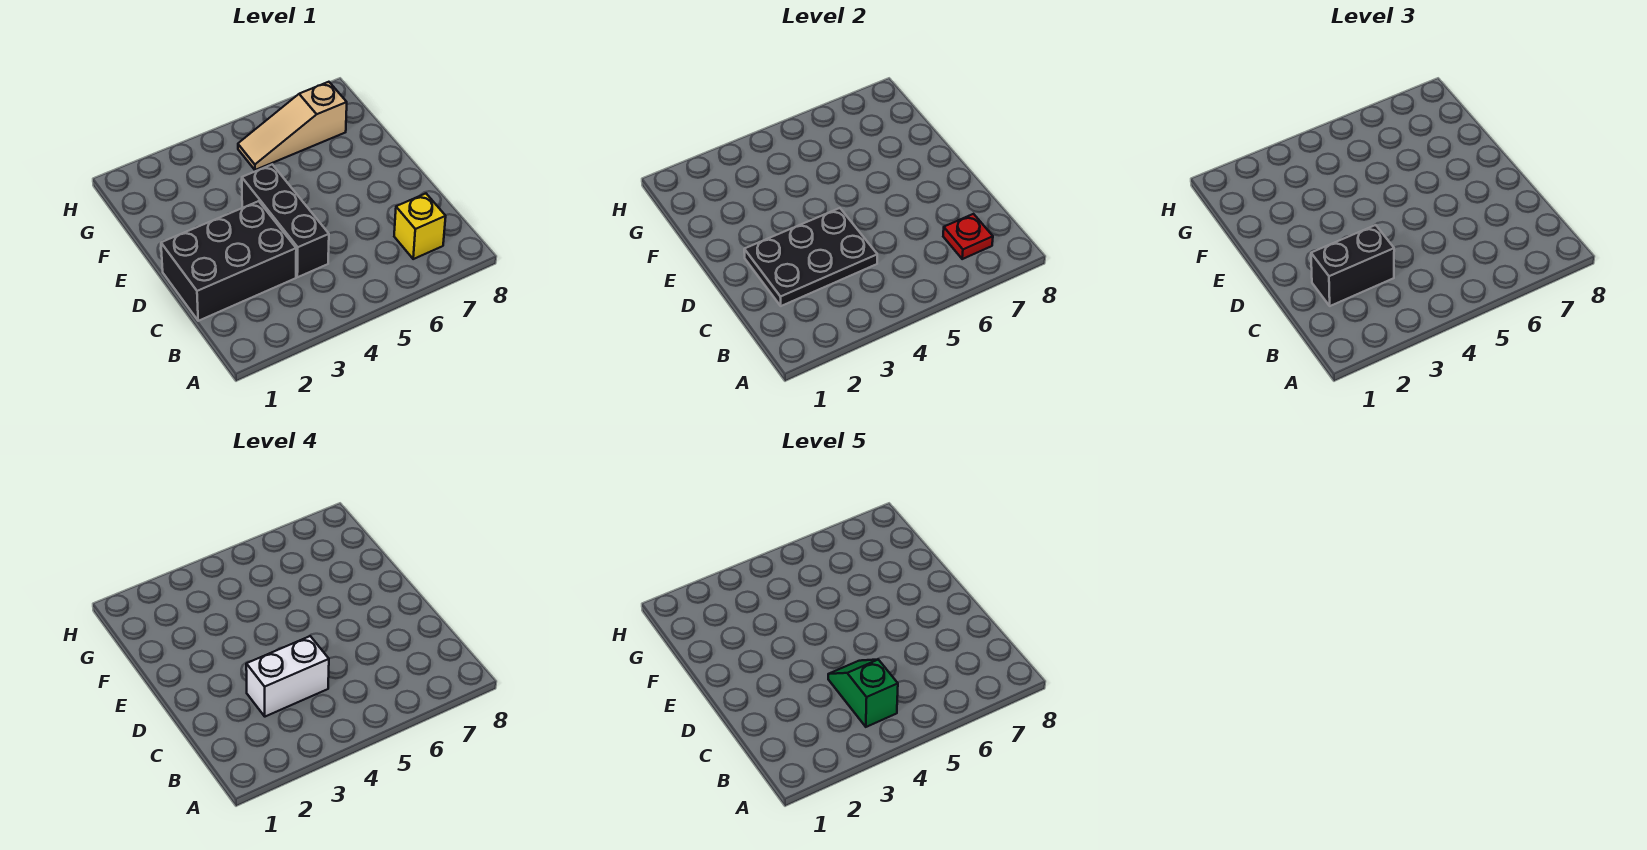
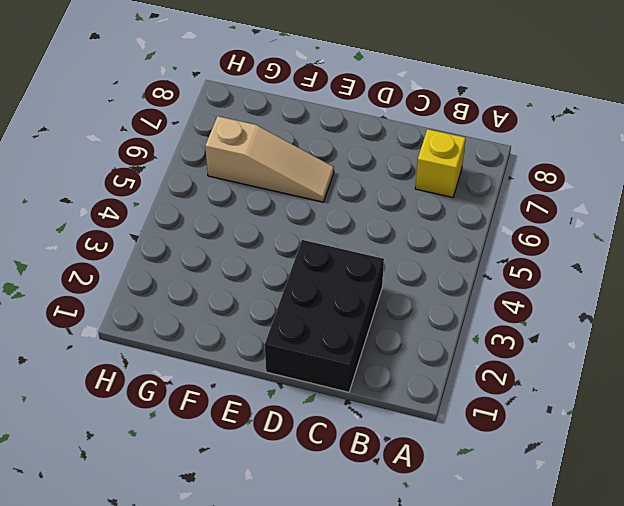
tan slope E6:G6 level 1 top G -> tan slope G5:G7 level 1 top 7
none -> black brick C4:E4 level 1
none -> red plate B7 level 2

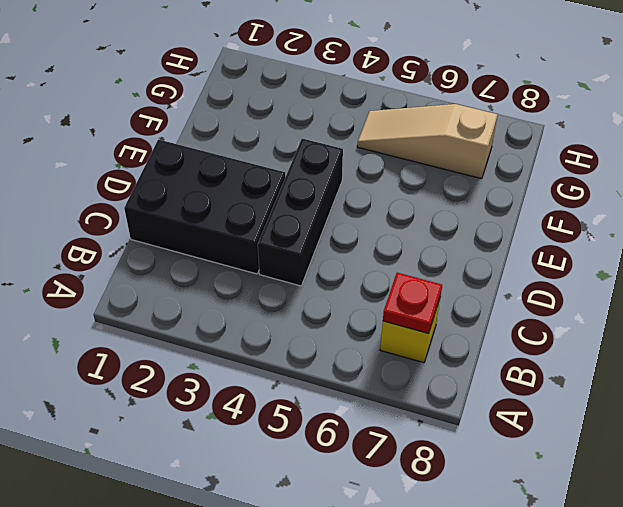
none -> black plate C2:D4 level 2
none -> black brick C2:C3 level 3

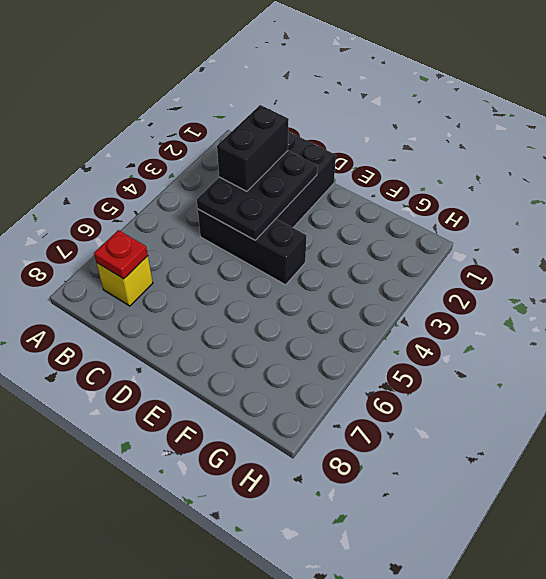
none -> tan slope G5:G7 level 1 top 7
none -> white brick C3:C4 level 4

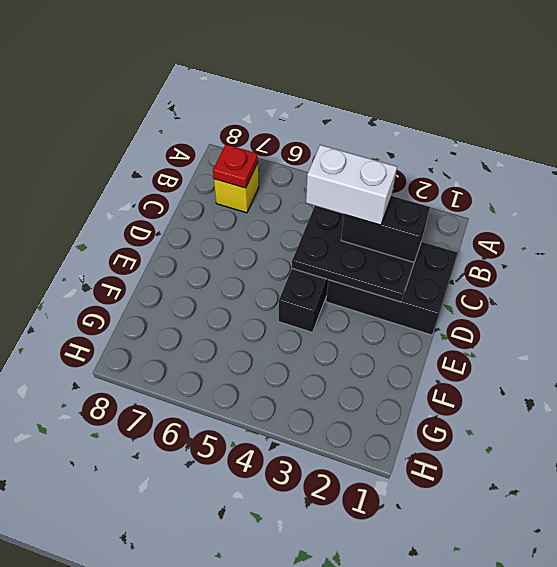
none -> tan slope G5:G7 level 1 top 7
none -> green slope B4:C4 level 5 top B

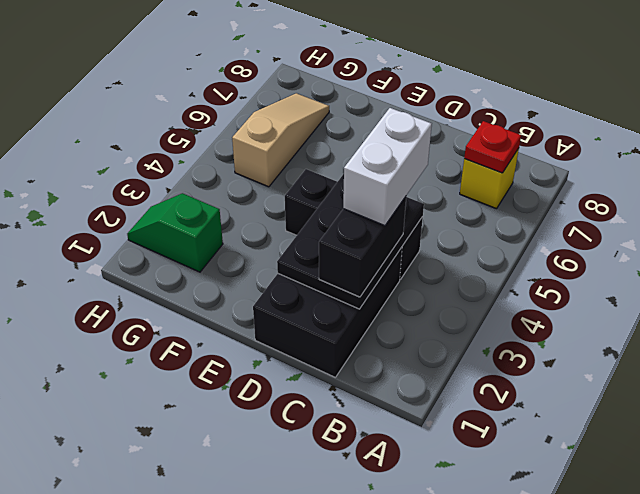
green slope G2:H2 level 1 top G -> green slope B4:C4 level 5 top B
tan slope G5:G7 level 1 top 5 -> tan slope G5:G7 level 1 top 7

